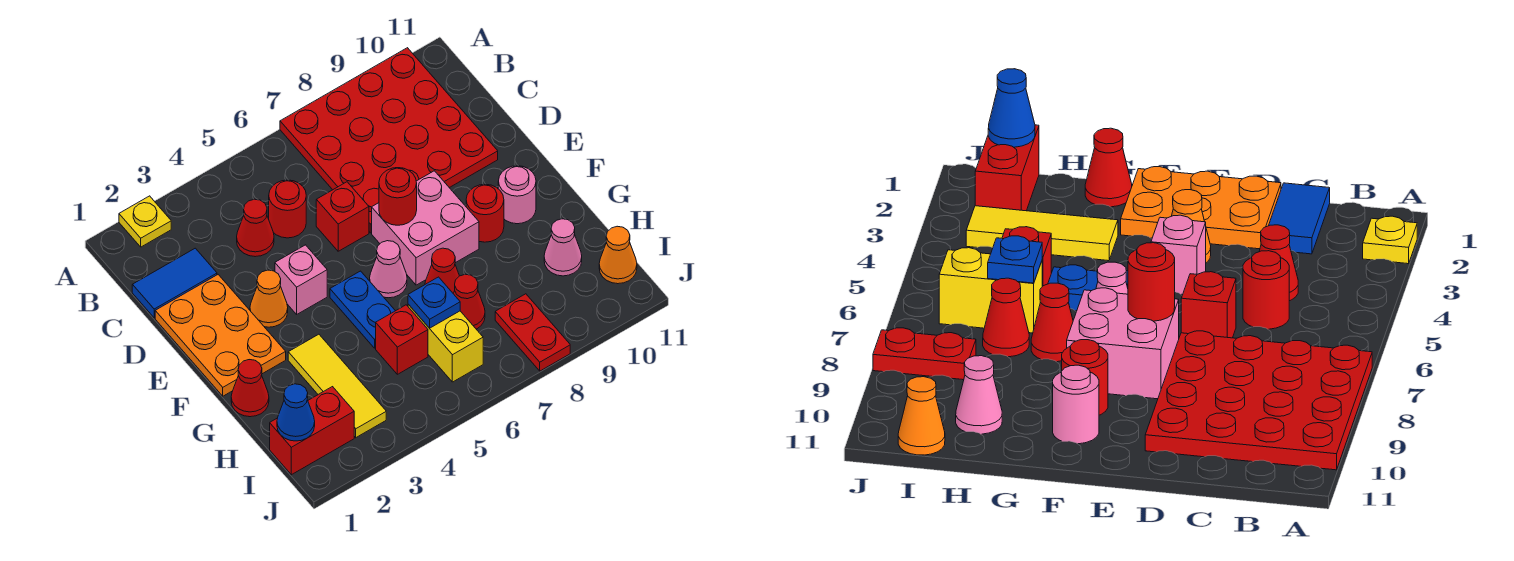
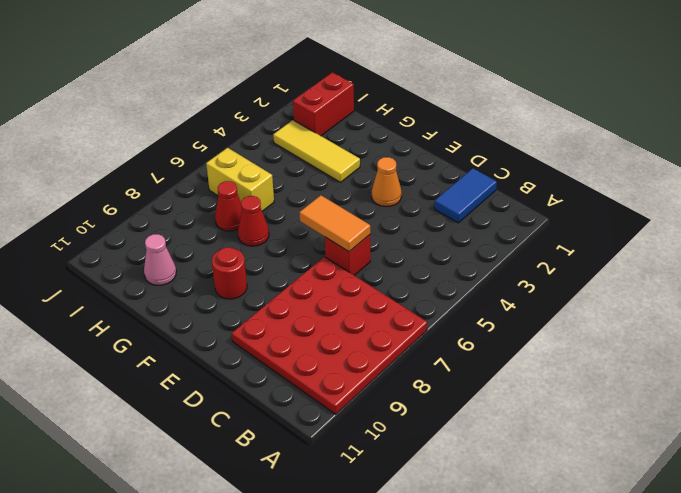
orange tile D6:E6 level 2 -> none
none -> yellow plate A2 level 1
none -> red cone C4 level 1
none -> red round brick C5 level 1

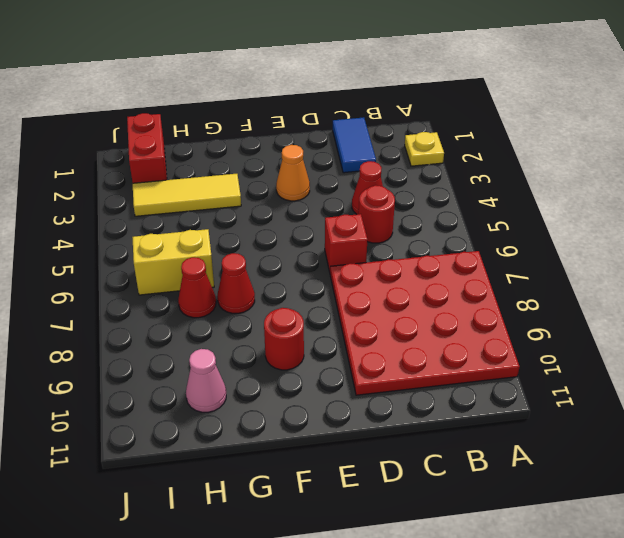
none -> orange plate D1:F2 level 1
none -> pink brick E4 level 1
none -> pink brick E7:F8 level 1

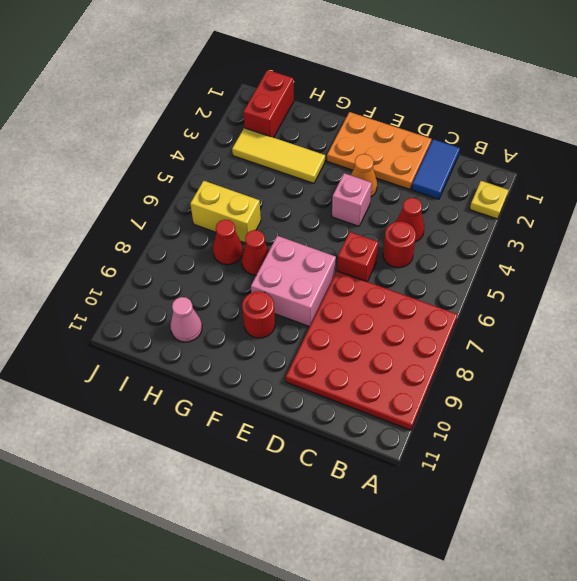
none -> blue plate F5:G5 level 1
none -> pink cone F6 level 1
none -> pink round brick F10 level 1

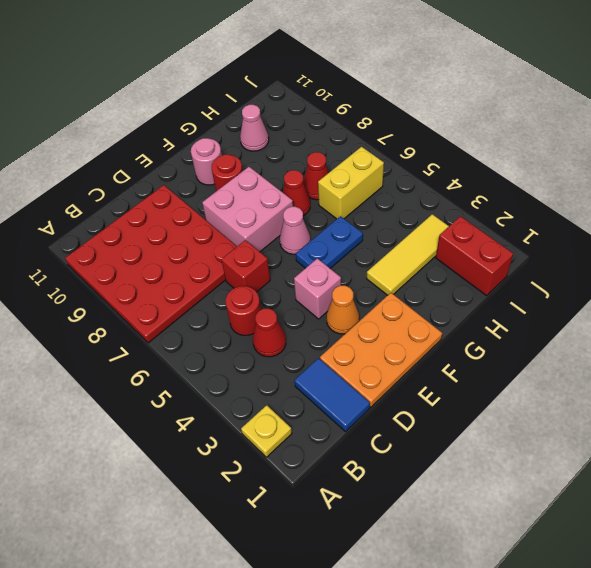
none -> red cone G1 level 1
none -> red brick H5 level 1
none -> red plate I8:J8 level 1

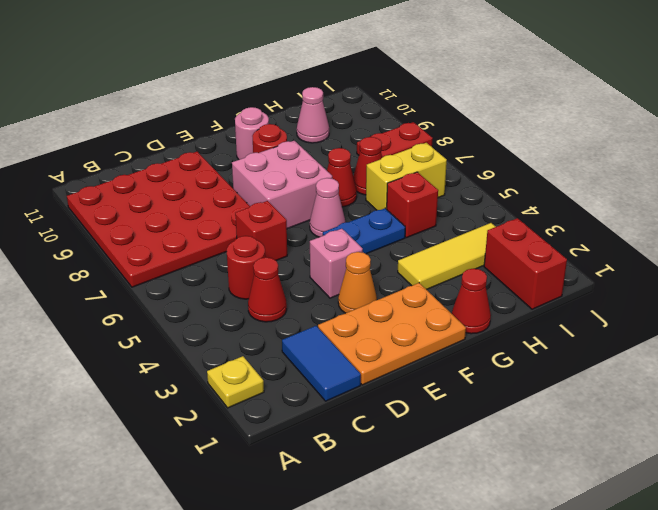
none -> orange cone I11 level 1
none -> red round brick E7 level 2
none -> blue plate H6 level 2

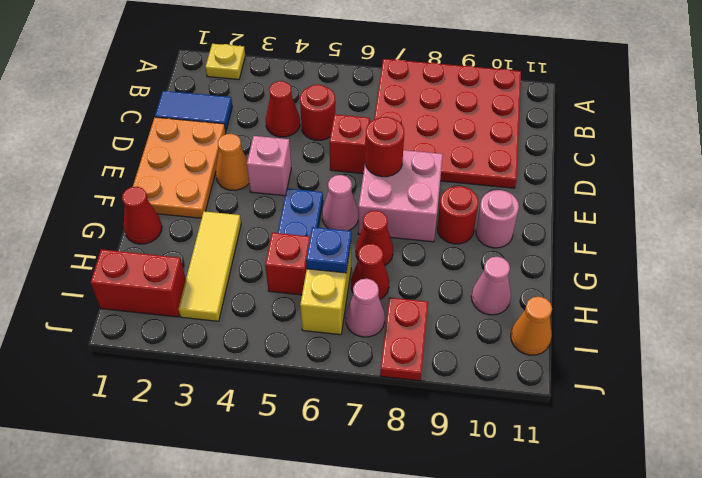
pink cone I7 level 1 -> none
none -> blue cone I1 level 2

